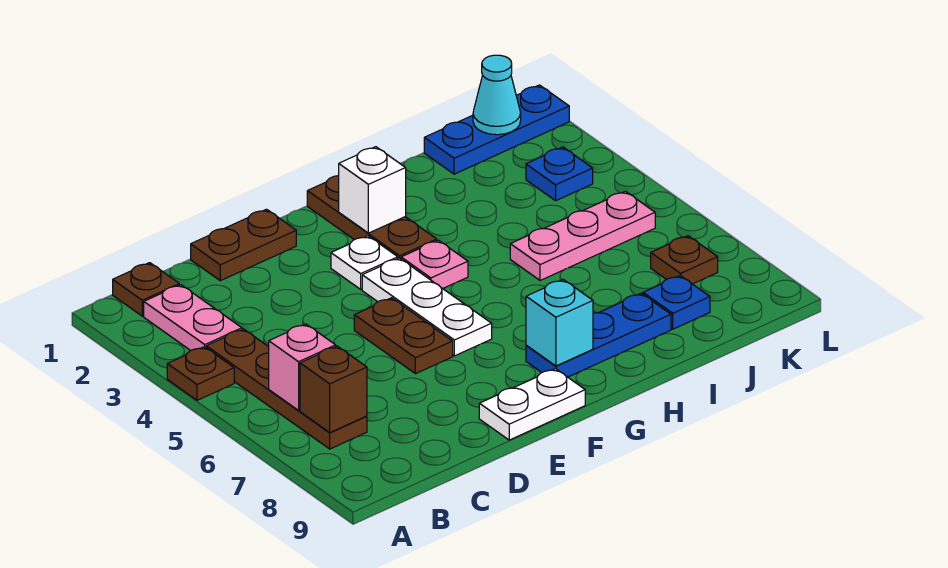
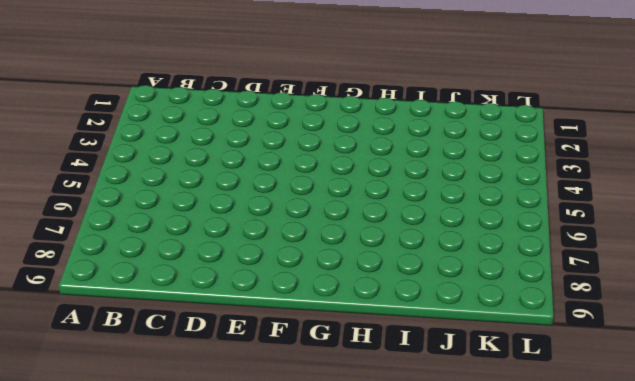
none -> brown plate A4 level 1
none -> brown plate B1 level 1
none -> pink plate B2:B3 level 1

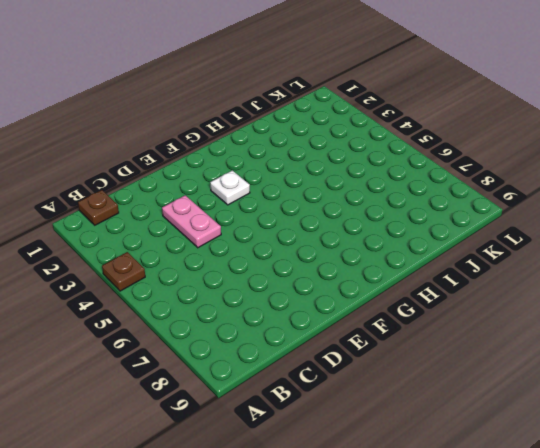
pink plate D3:D4 level 1 -> pink plate B2:B3 level 1
none -> brown plate B4:B7 level 1
none -> brown plate D1:E1 level 1
none -> brown plate E5:E6 level 1

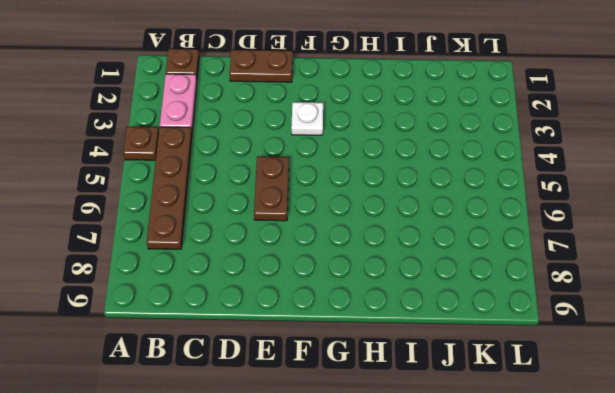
none -> white plate E9:F9 level 1
none -> white plate F4:F6 level 1
none -> brown plate G1:G3 level 1

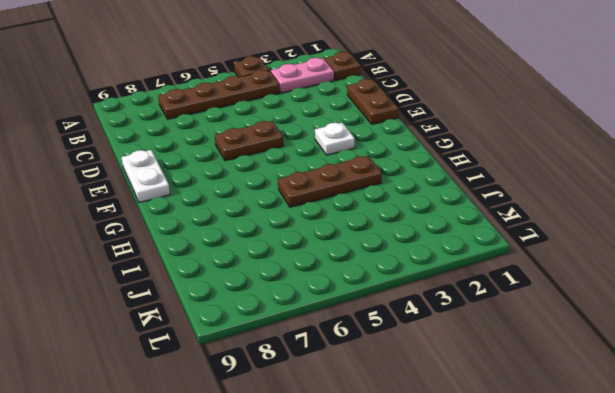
brown plate H3:H5 level 1 -> brown plate G1:G3 level 1
none -> white plate F4:F6 level 1
none -> pink plate G4 level 1
none -> blue plate G8:I8 level 1

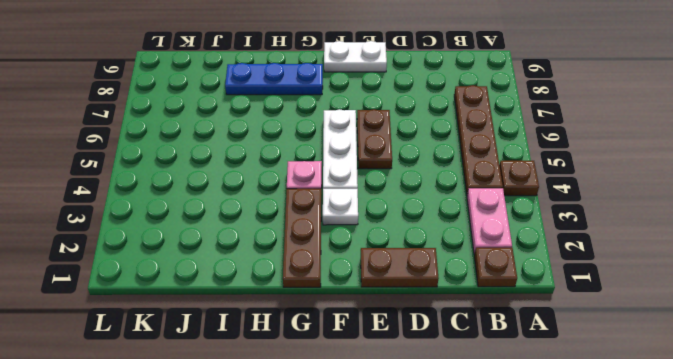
none -> pink plate I5:K5 level 1
none -> blue plate J1:L1 level 1
none -> blue plate J8 level 1

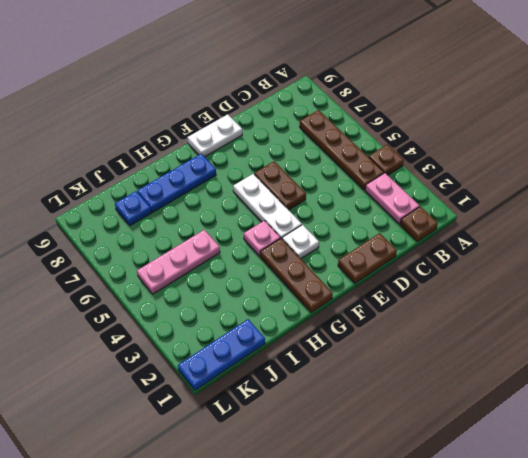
none -> blue plate K3 level 1
none -> brown plate K7 level 1
none -> pink brick B6 level 2

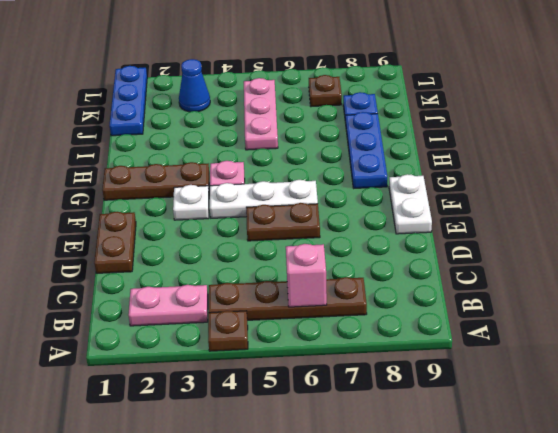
blue cone K3 level 1 -> blue plate K3 level 1
none -> brown plate B1 level 1
none -> brown brick B7 level 2
none -> white brick G2 level 2

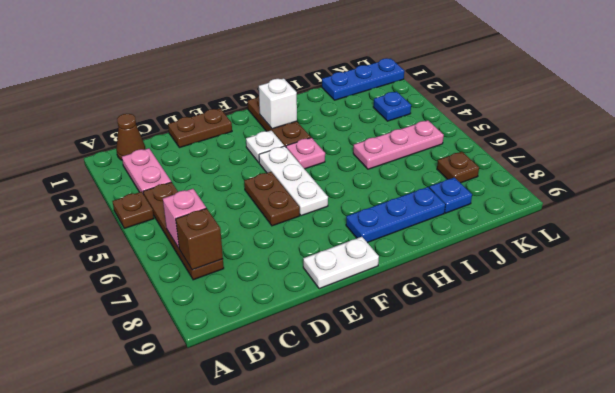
brown cone B1 level 1 -> brown plate B1 level 1
none -> cyan brick G8 level 2
none -> cyan cone K1 level 2

